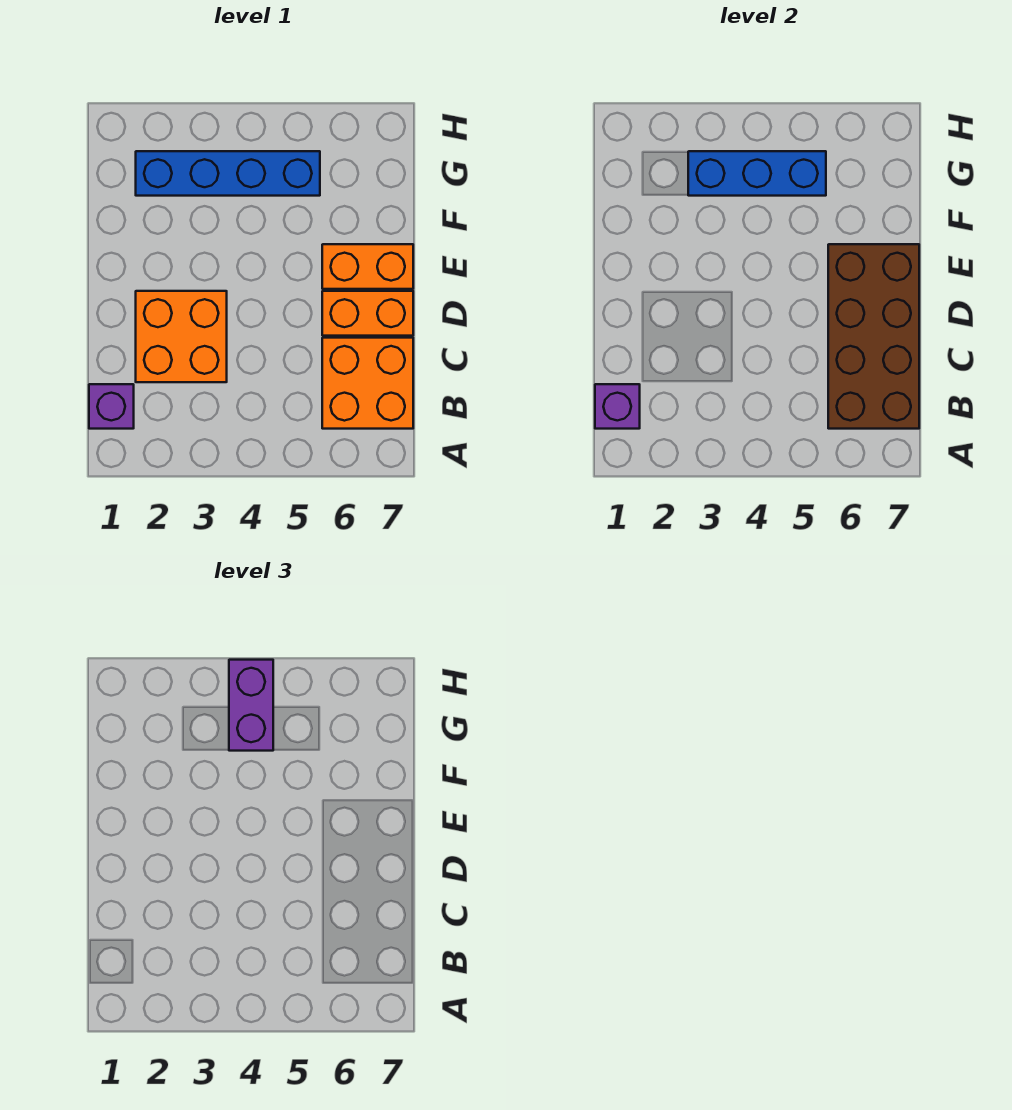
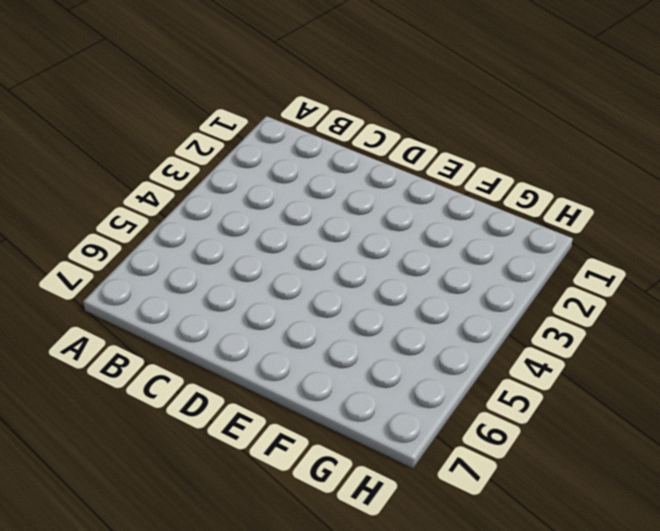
none -> purple brick B1 level 1
none -> orange brick B6:C7 level 1

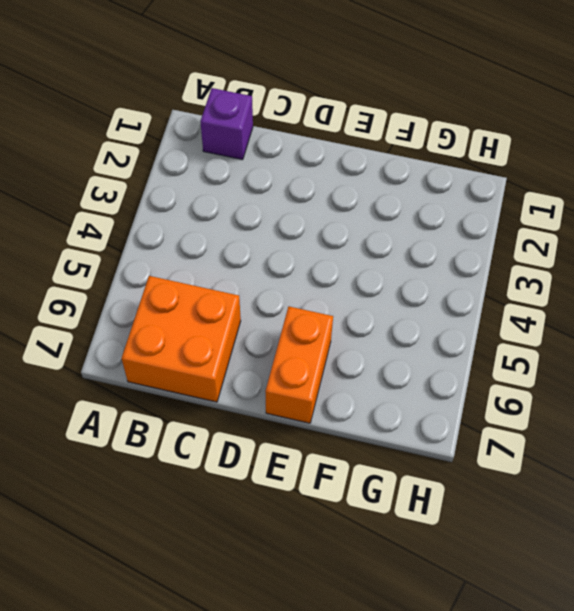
none -> orange brick C2:D3 level 1
none -> orange brick D6:D7 level 1

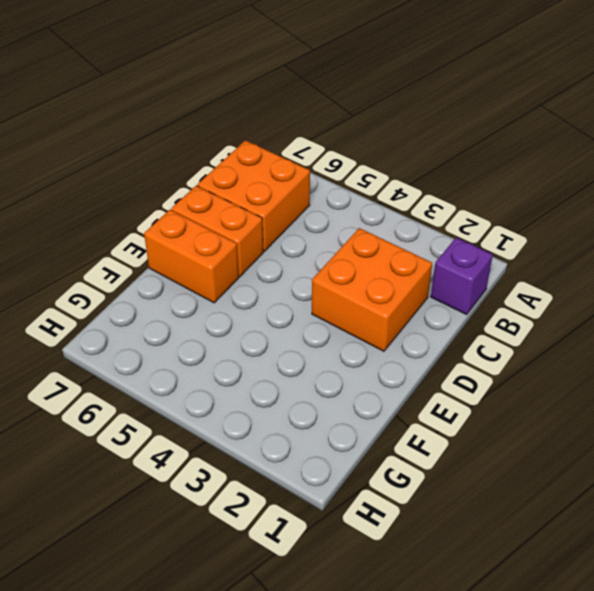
none -> blue brick G2:G5 level 1
none -> purple brick B1 level 2

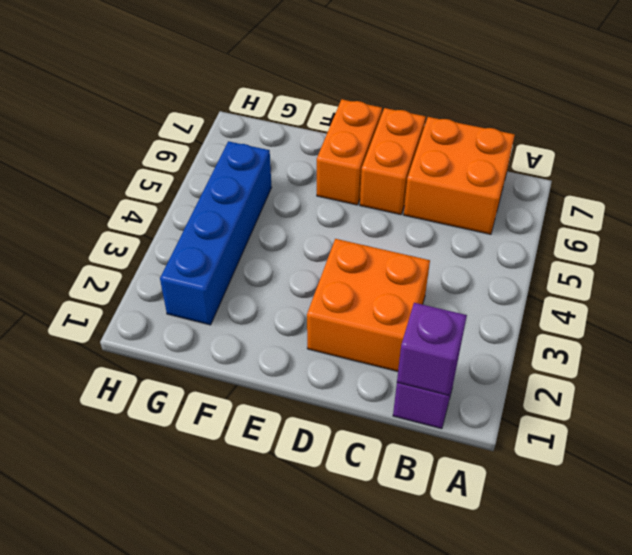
none -> brown brick B6:E7 level 2
none -> blue brick G3:G5 level 2

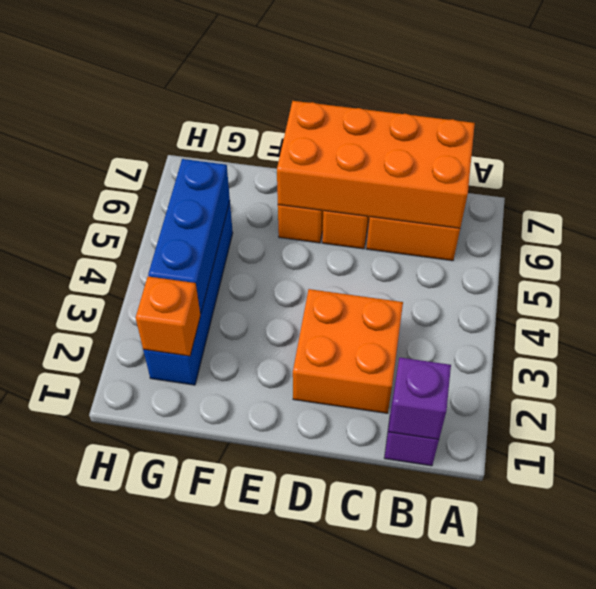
orange brick B6:E7 level 2 -> brown brick B6:E7 level 2
orange brick G2 level 2 -> none
none -> purple brick G4:H4 level 3

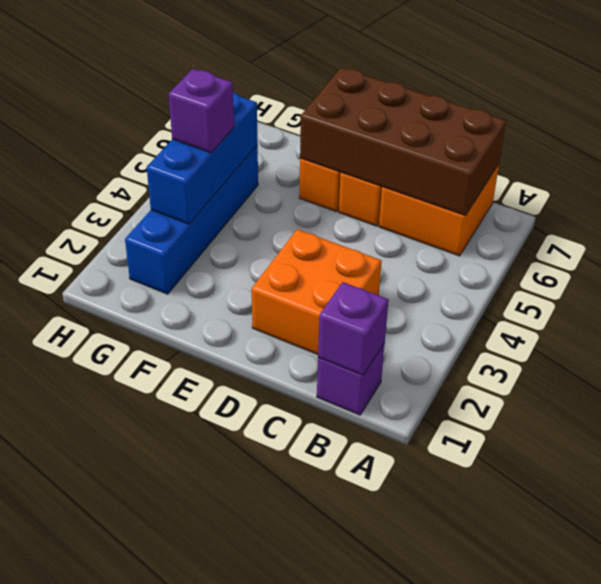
purple brick G4 level 3 -> purple brick G4:H4 level 3

